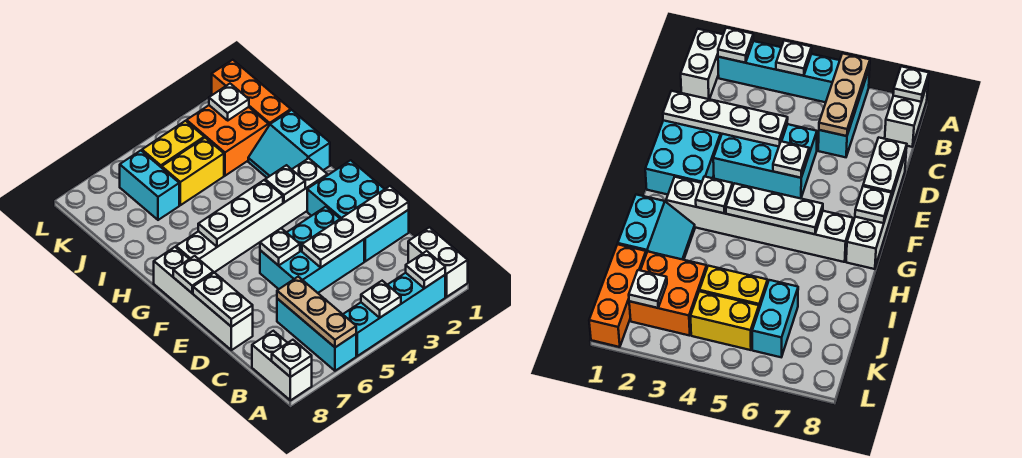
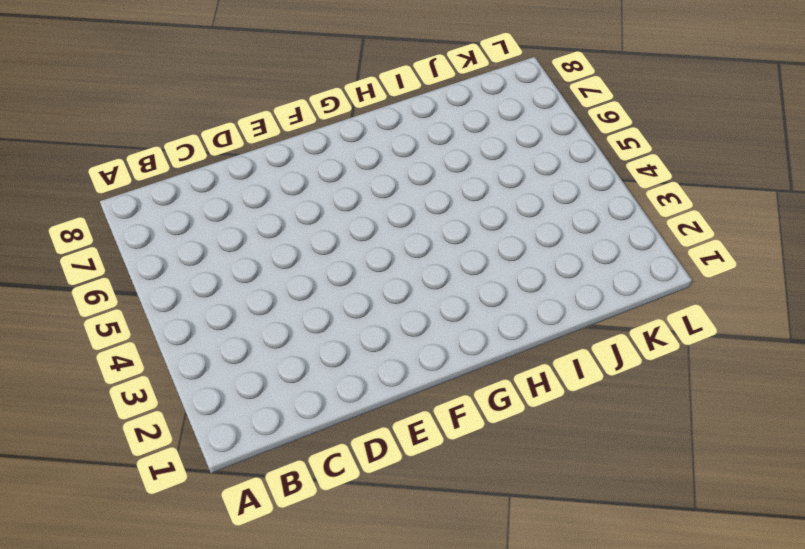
none -> white brick A1:B1 level 1
none -> cyan brick A2:A5 level 1
none -> cyan brick A6:C6 level 1

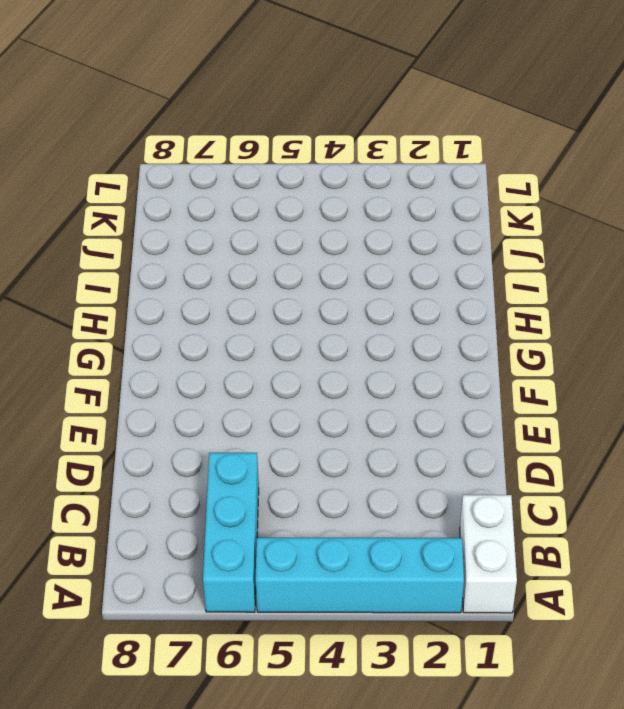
none -> white brick A8:B8 level 1
none -> cyan brick D1:F2 level 1
none -> cyan brick D3:E5 level 1

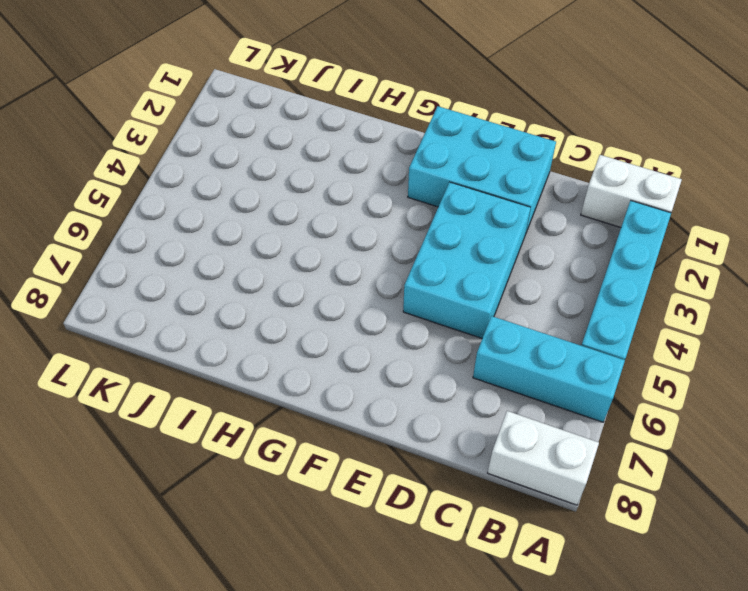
none -> white brick D8:G8 level 1
none -> white brick G2:G7 level 1
none -> cyan slope H1:I2 level 1 top 1

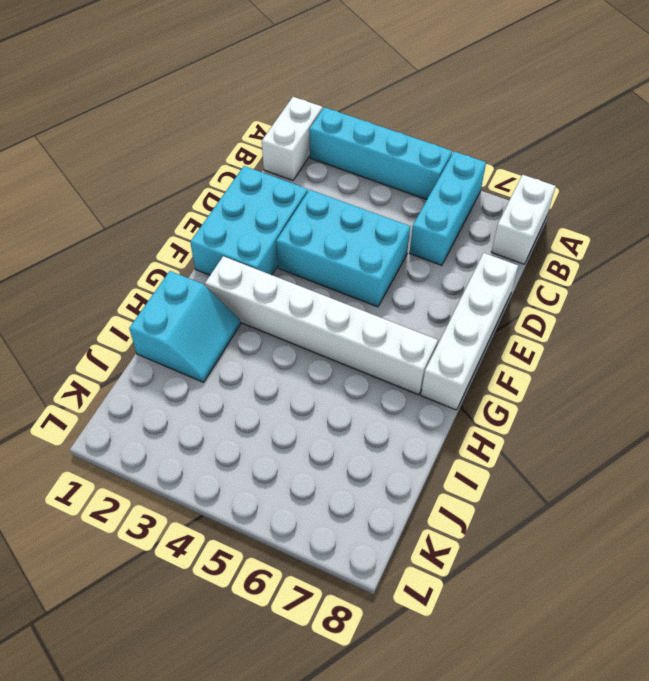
none -> orange brick J1:L1 level 1
none -> orange brick J2:K3 level 1
none -> yellow brick J4:J5 level 1

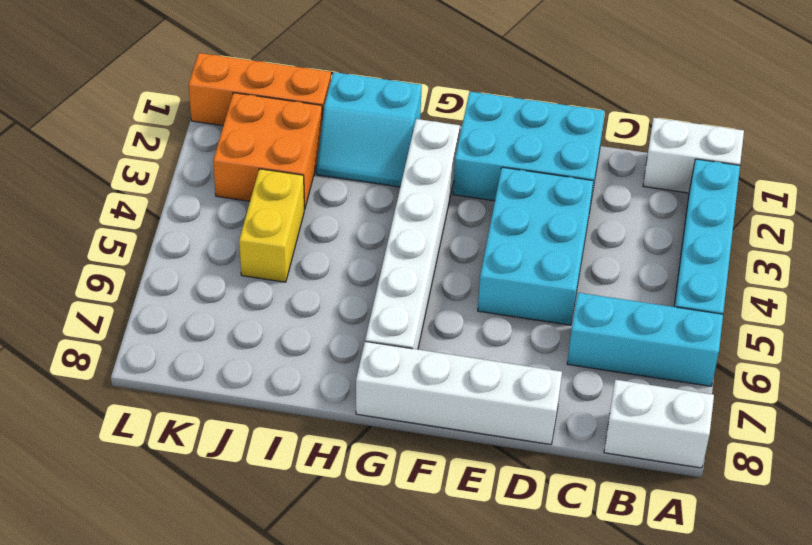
none -> cyan brick J6:K6 level 1
none -> yellow brick K4:K5 level 1
none -> white plate A2 level 2

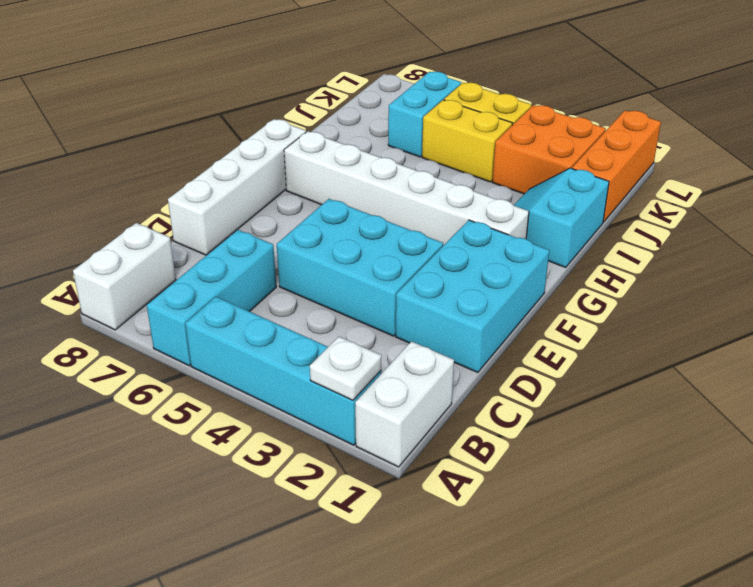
none -> white plate A4 level 2
none -> tan plate A6:C6 level 2
none -> white plate A8 level 2

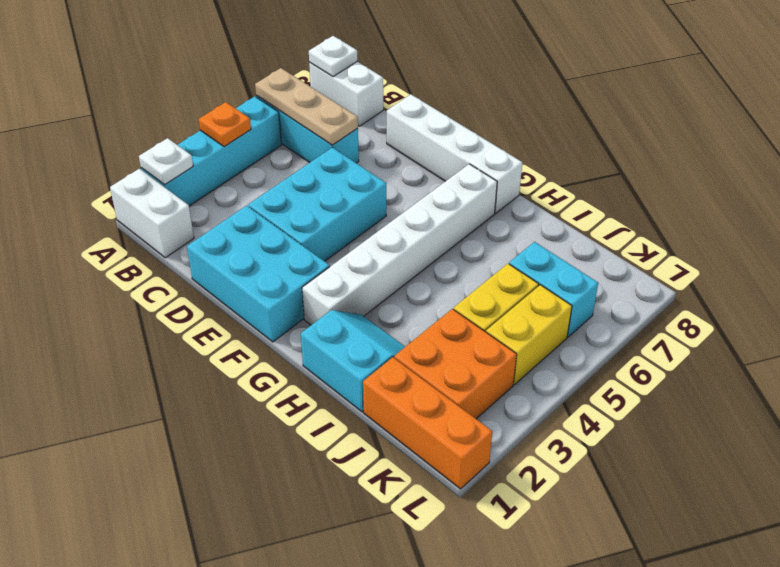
orange plate A4 level 2 -> white plate A4 level 2
none -> white plate D1:D4 level 2
none -> white plate D8:E8 level 2
none -> white plate E5 level 2

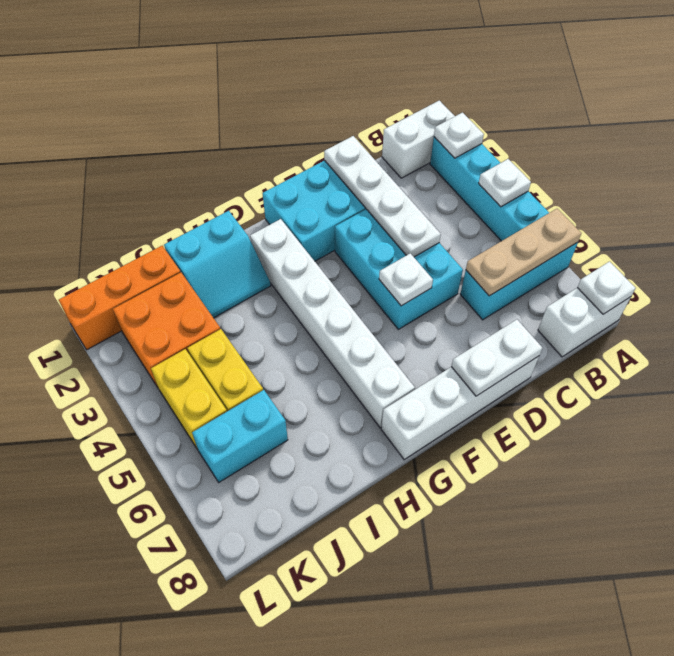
none -> white plate F8 level 2
none -> white plate G3 level 2
none -> white plate G4:G6 level 2

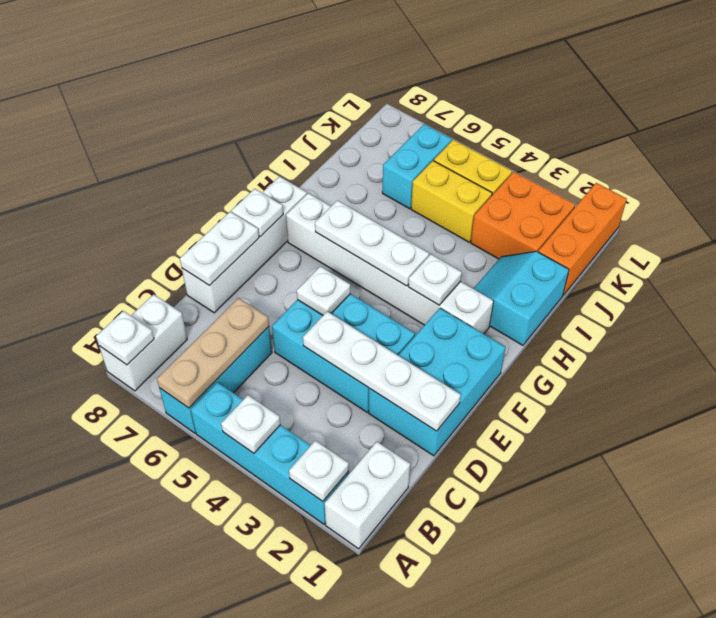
none -> white plate K2 level 2

